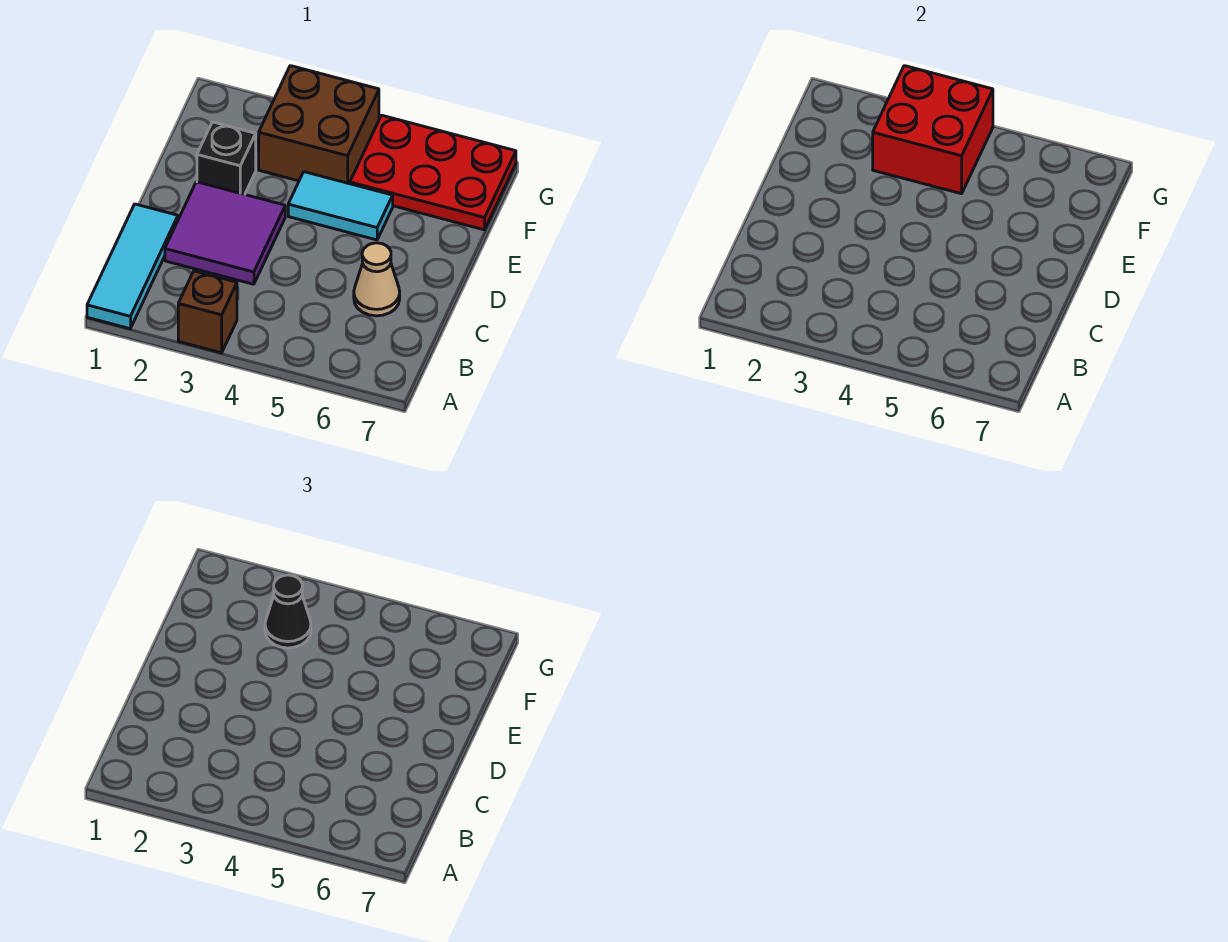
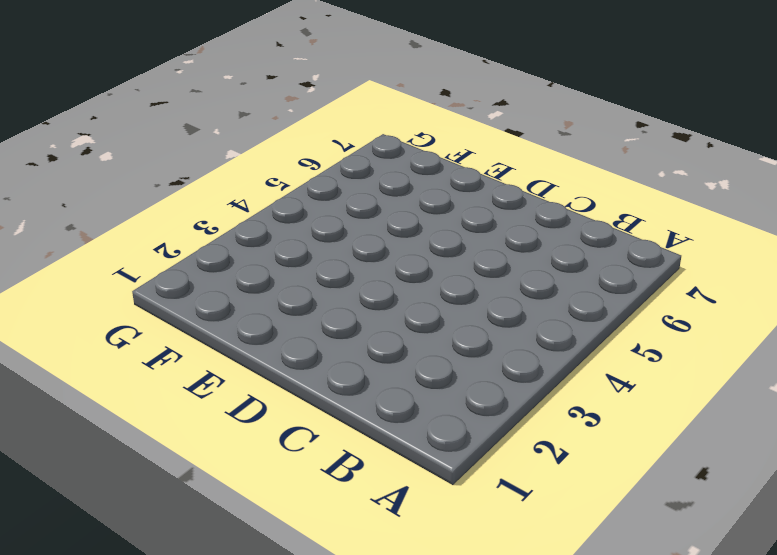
none -> cyan tile A1:C1 level 1
none -> brown brick A3 level 1

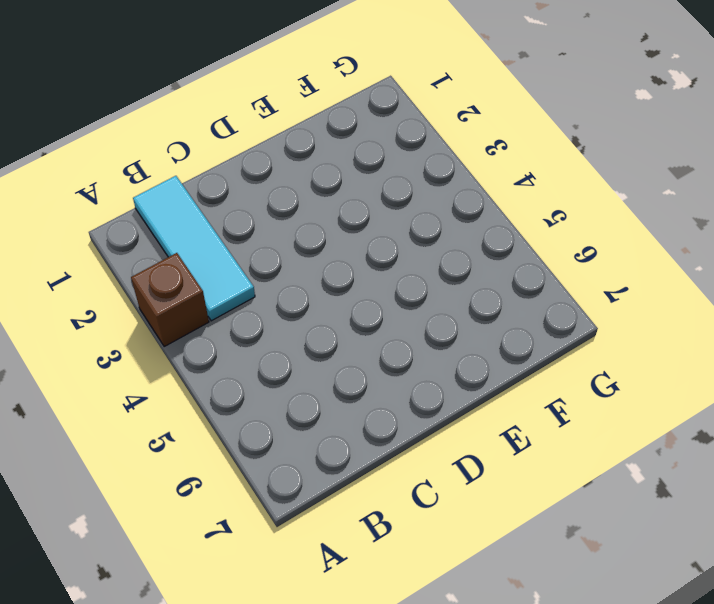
cyan tile B1:B3 level 1 -> cyan tile A1:C1 level 1
none -> purple tile C2:D3 level 1
none -> tan cone C6 level 1

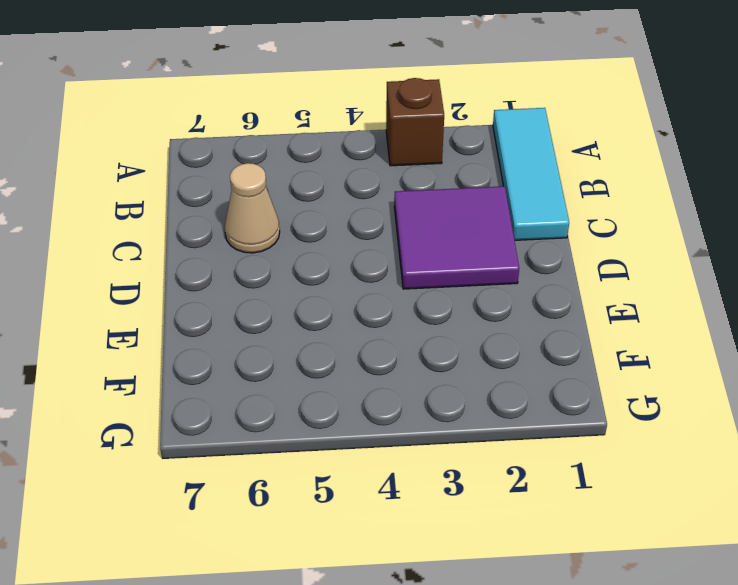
none -> black brick E2 level 1
none -> cyan tile E4:E5 level 1

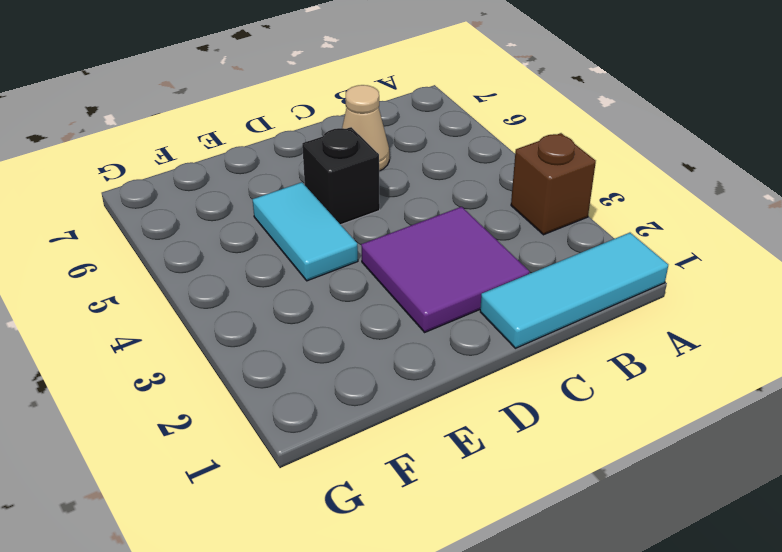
black brick D5 level 1 -> black brick E2 level 1
none -> brown brick F3:G4 level 1
none -> red plate F5:G7 level 1

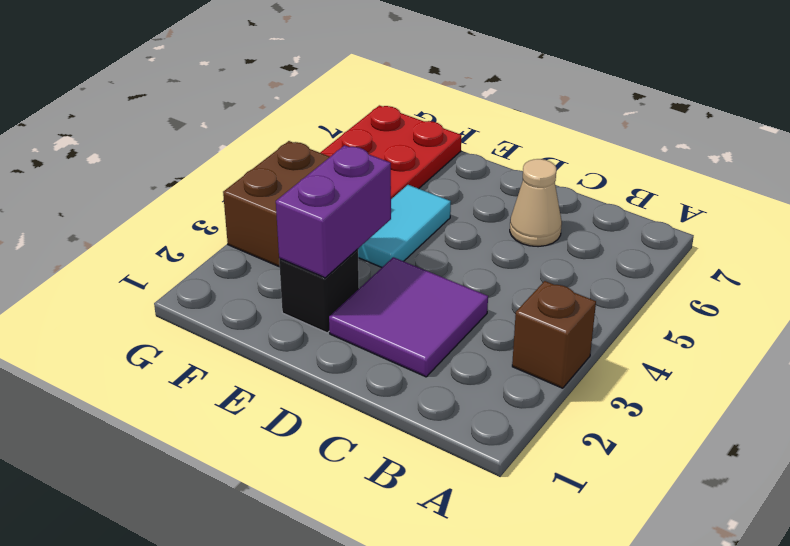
purple brick E2:E3 level 2 -> none
none -> cyan tile A1:C1 level 1
none -> red brick F3:G4 level 2

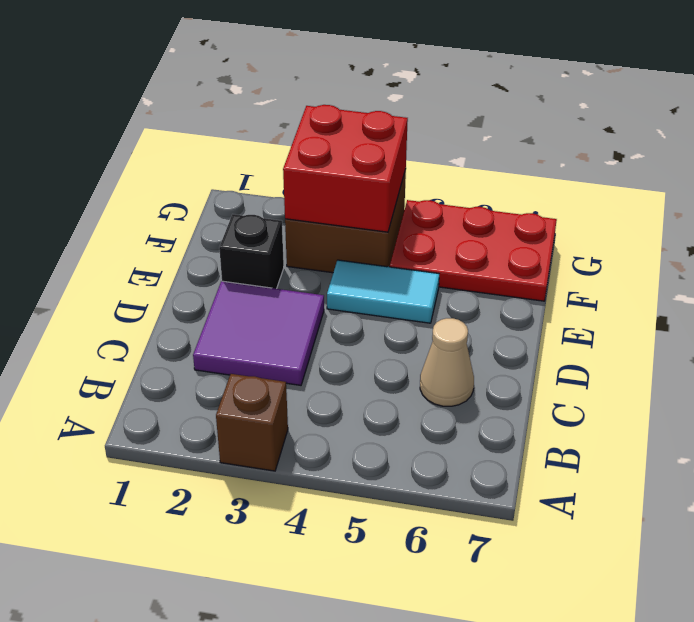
none -> cyan tile A1:C1 level 1
none -> black cone F3 level 3

